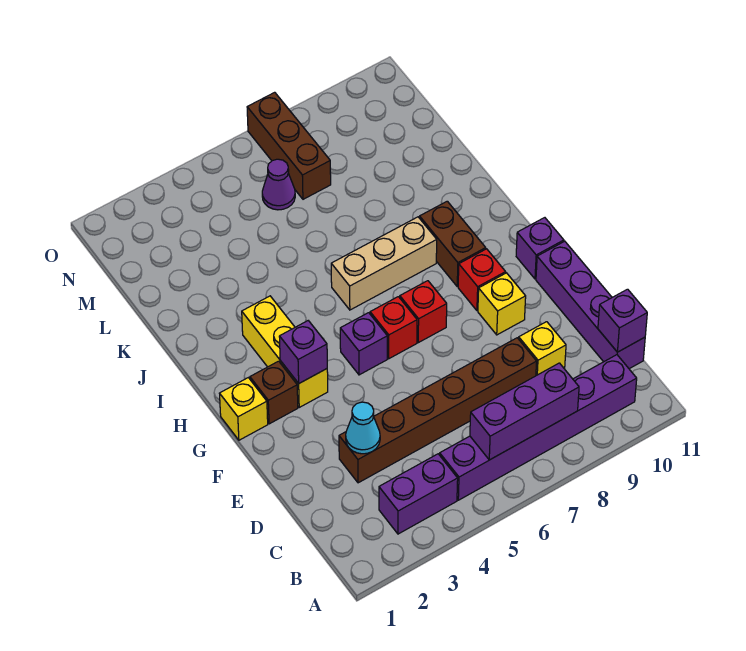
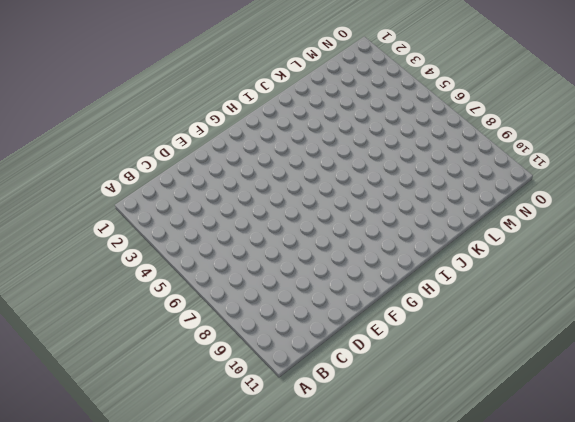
none -> purple brick B3:B4 level 1
none -> purple brick B5:B10 level 1
none -> purple brick C11:F11 level 1

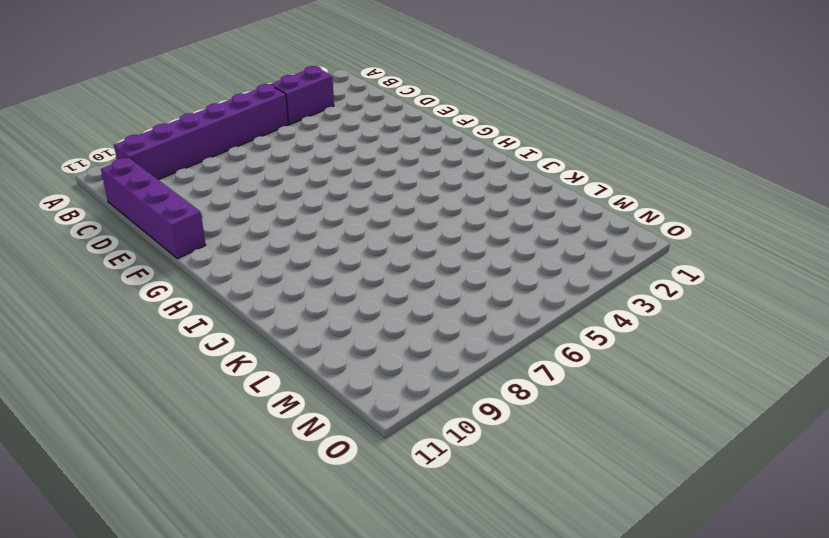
none -> brown brick D3:D8 level 1
none -> yellow brick D9 level 1
none -> yellow brick F9 level 1

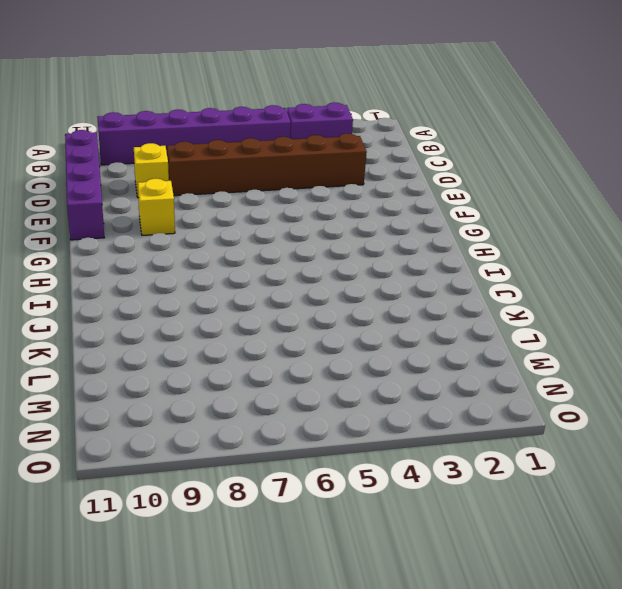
none -> yellow brick G1 level 1
none -> brown brick G2 level 1
none -> yellow brick G3:I3 level 1

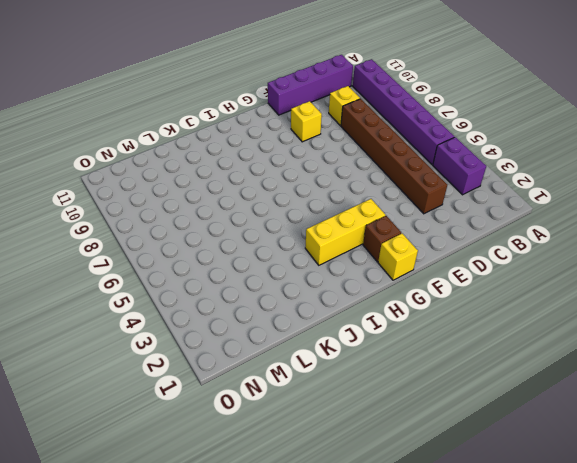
none -> purple brick G5 level 1
none -> red brick G6 level 1
none -> red brick G7 level 1

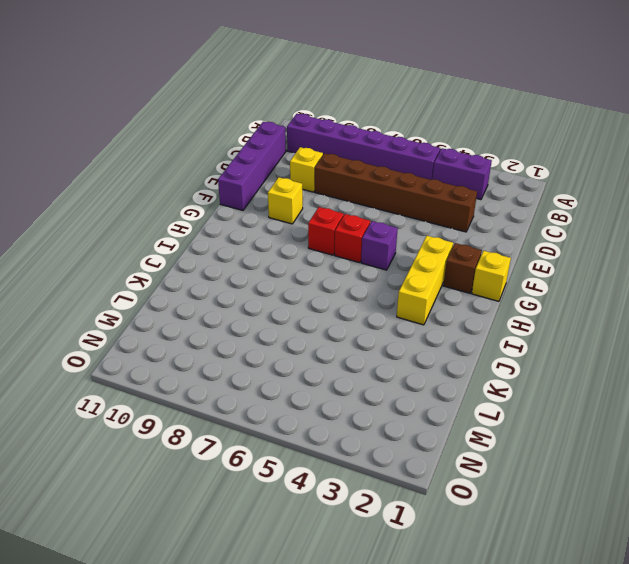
none -> red brick G9 level 1
none -> purple brick G11 level 1
none -> brown brick H9:I9 level 1

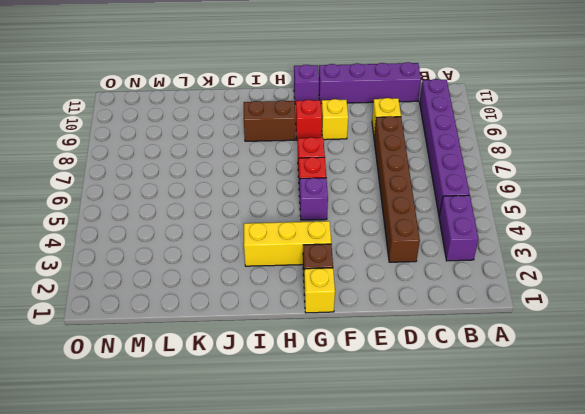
none -> tan brick I6:I8 level 1
none -> purple cone M6 level 1
none -> brown brick M7:O7 level 1

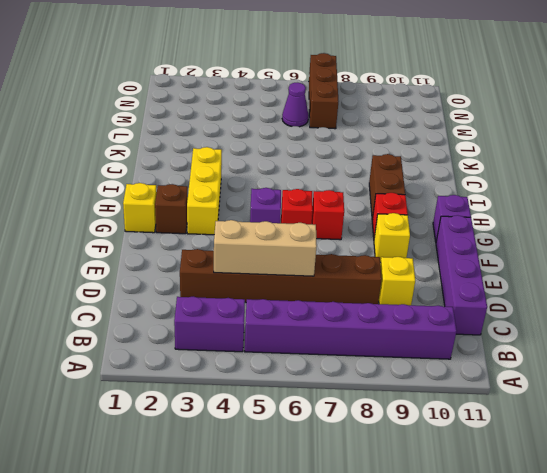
tan brick D4:D6 level 2 -> tan brick I6:I8 level 1
none -> purple brick B6:B8 level 2
none -> purple brick C11 level 2
none -> cyan cone D3 level 2

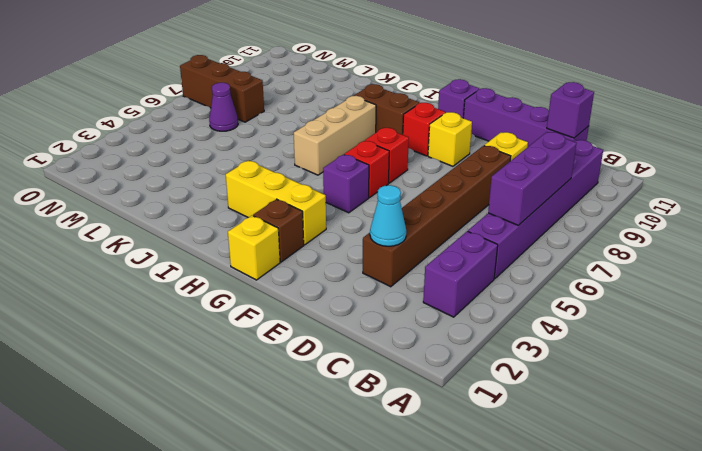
none -> purple brick G3 level 2

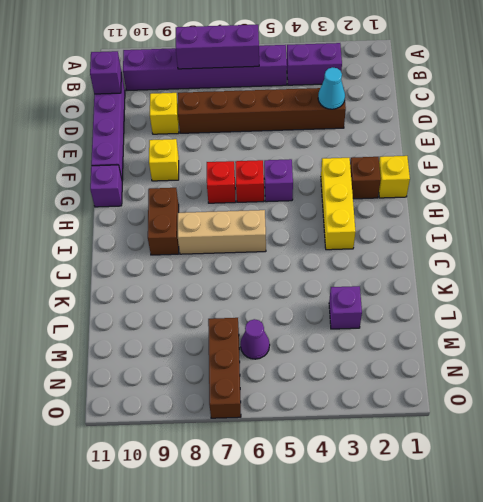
purple brick L3 level 1 -> purple brick G3 level 2
none -> red brick G9 level 1

